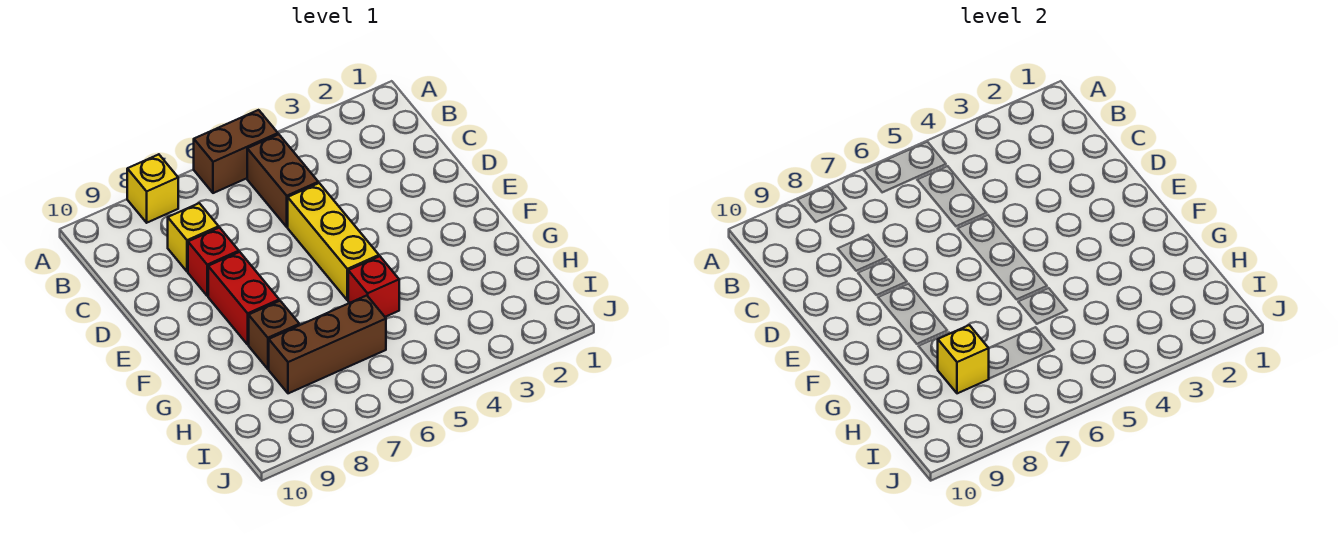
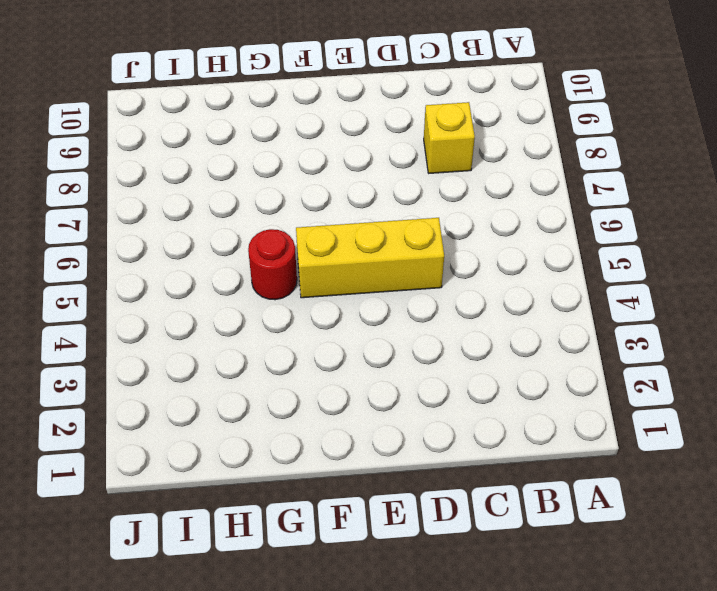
red round brick G5 level 1 -> red brick G5 level 1
none -> brown brick A5:A6 level 1
none -> yellow brick A8 level 1

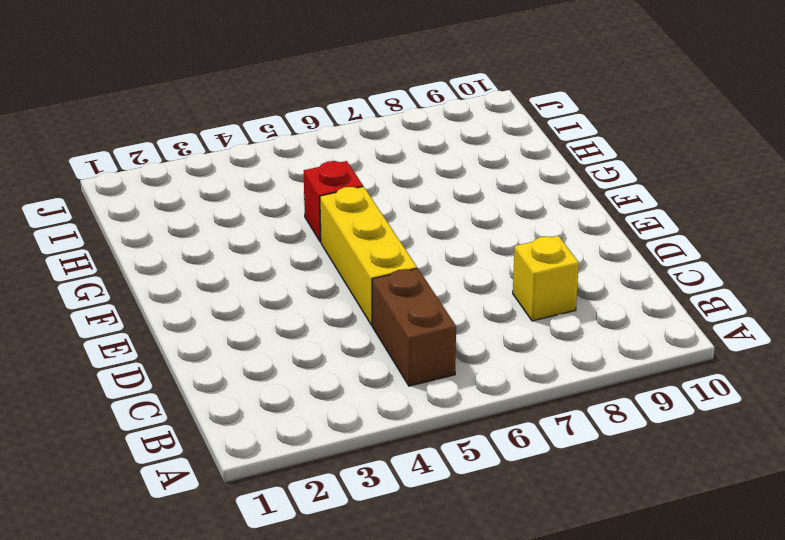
none -> brown brick A5:A6 level 1
none -> yellow brick A8 level 1

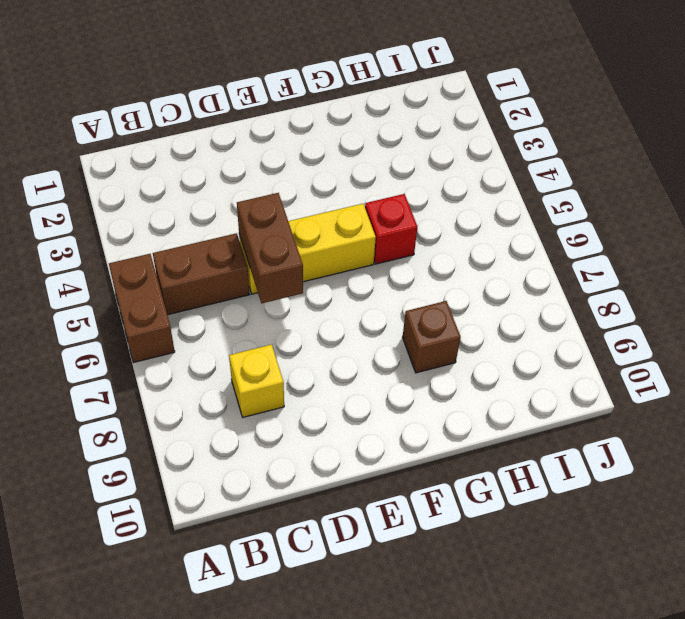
brown brick D5:D6 level 2 -> none
none -> yellow brick A8 level 1
none -> red brick D8 level 1

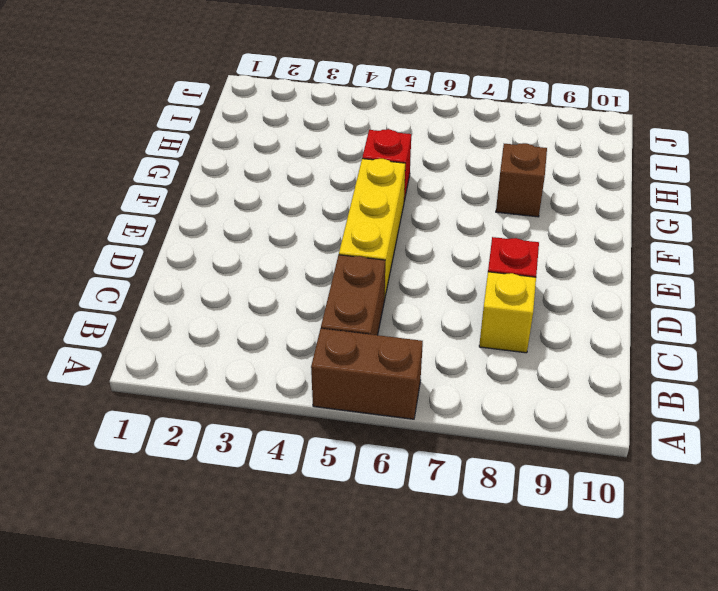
none -> yellow brick A8 level 1
none -> red brick E8:F8 level 1

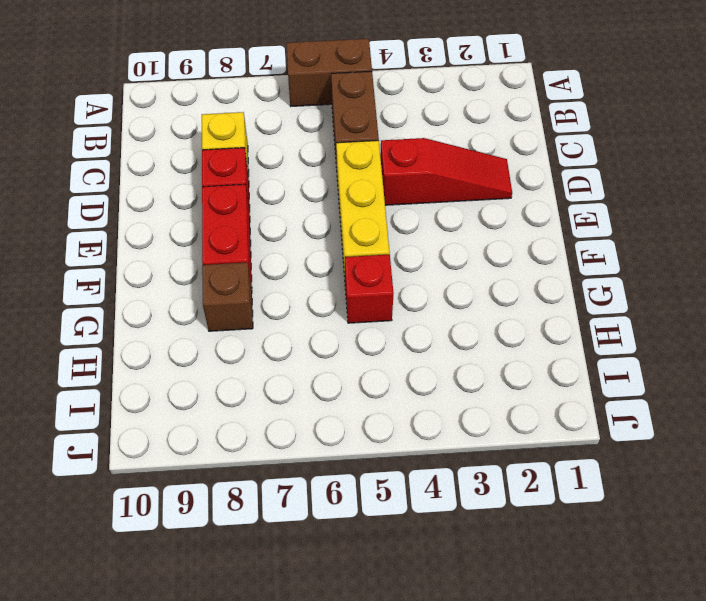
red slope D2:D4 level 1 top 4 -> none
none -> yellow brick A8 level 1
none -> brown brick H6:H8 level 1

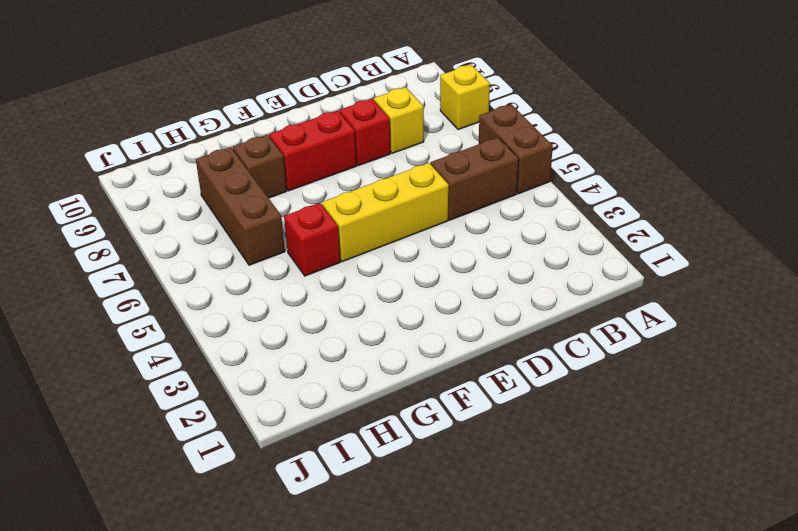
none -> yellow brick H8 level 2

